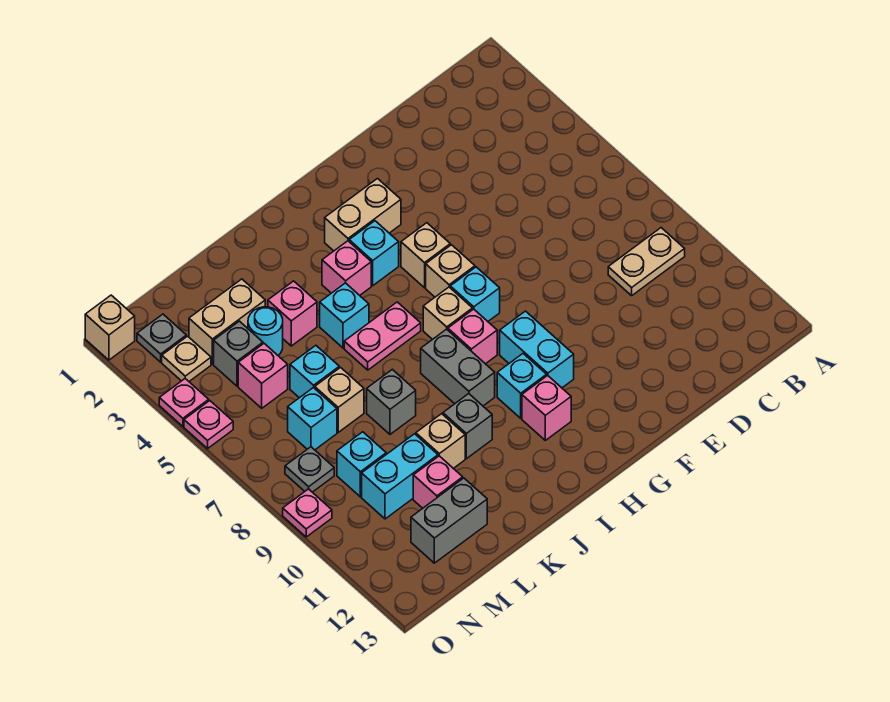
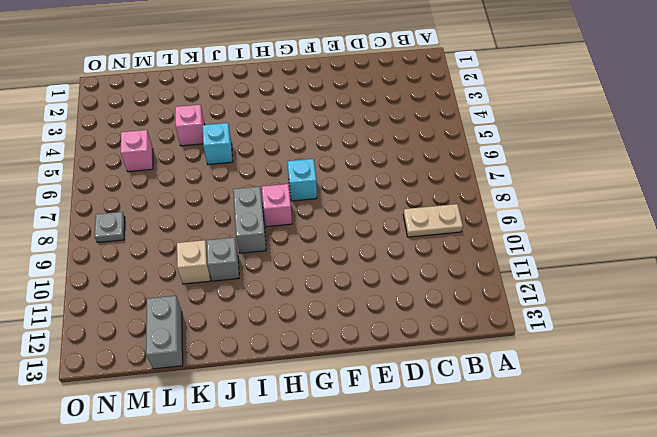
grey brick L12:L13 level 1 -> grey brick L12:M12 level 1
none -> tan brick G3:H3 level 1
none -> tan brick G5 level 1
none -> tan brick G6 level 1
none -> cyan brick G9:G10 level 1

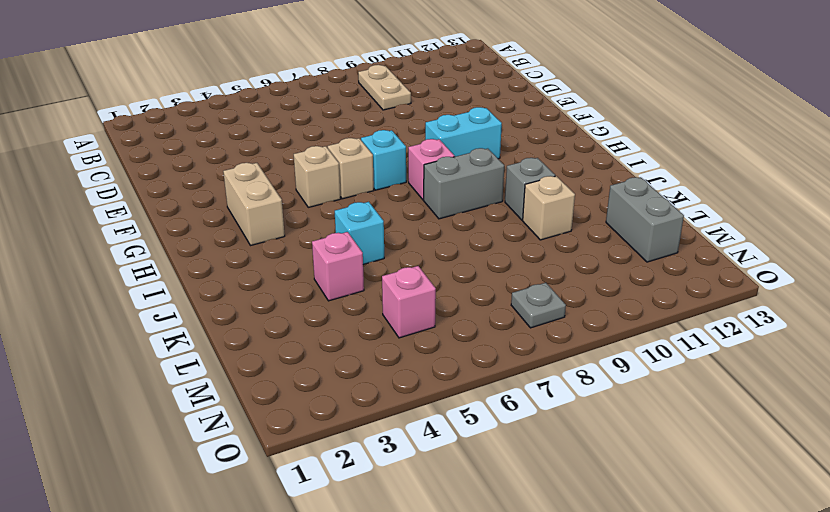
none -> cyan brick H4 level 1
none -> tan brick H7 level 1
none -> cyan brick H10 level 1
none -> pink brick H11 level 1

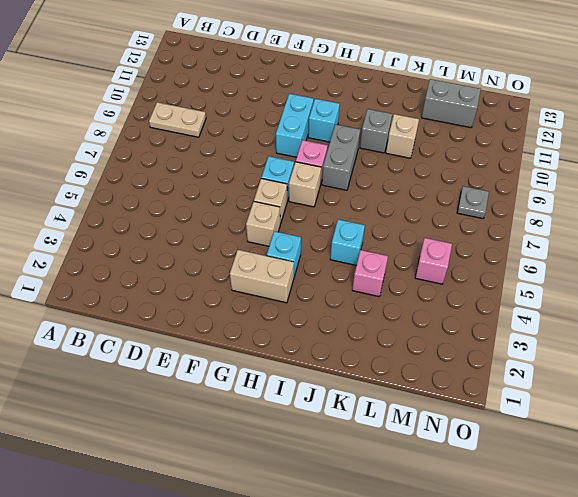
none -> pink brick H11 level 1
none -> pink brick I4 level 1
none -> pink plate I6:J6 level 1
none -> grey brick K8 level 1

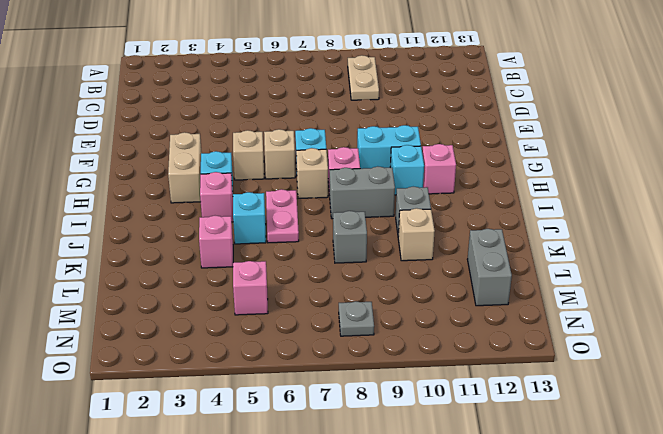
none -> tan brick L3:M3 level 1
none -> cyan round brick L4 level 1
none -> cyan brick L6 level 1
none -> tan brick L7 level 1

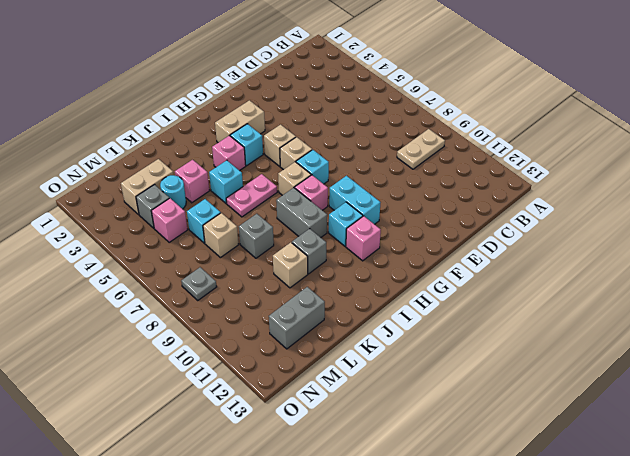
none -> cyan brick L10:M10 level 1
none -> pink brick L11 level 1
none -> cyan brick M7 level 1
none -> cyan brick M9 level 1

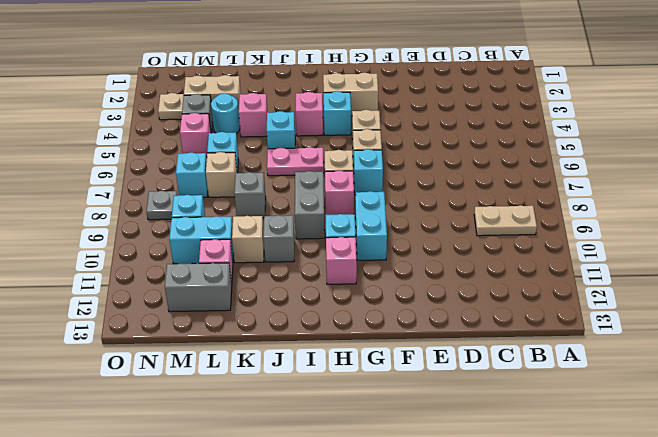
none -> grey plate N2 level 1
none -> tan brick O1 level 1
none -> pink plate O4 level 1
none -> pink plate O5 level 1

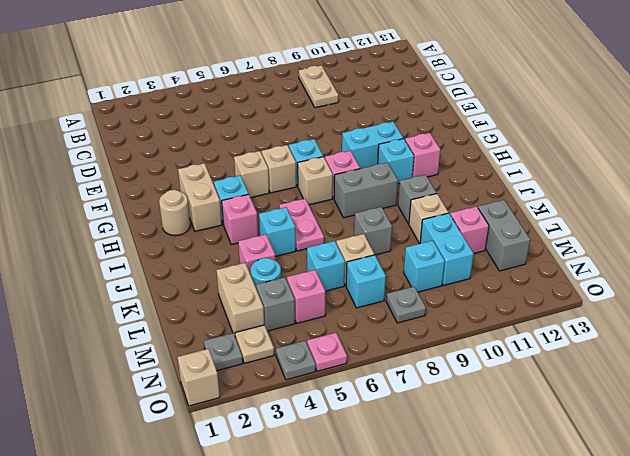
tan round brick H2 level 1 -> none
grey plate O4 level 1 -> pink plate O4 level 1
none -> pink plate O9 level 1

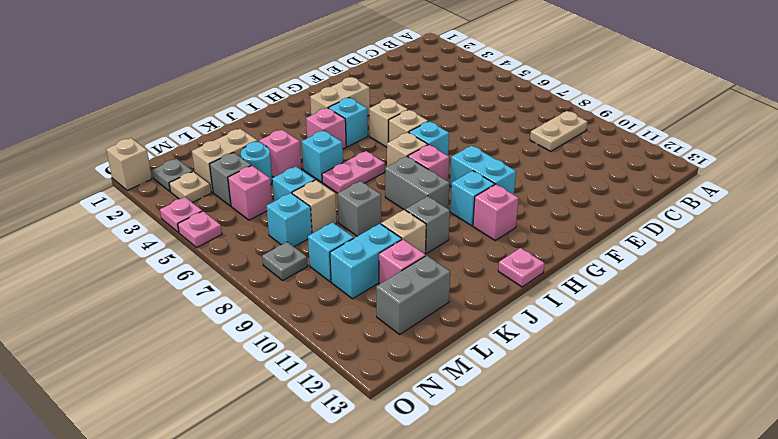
pink plate I13 level 1 -> pink plate O9 level 1

